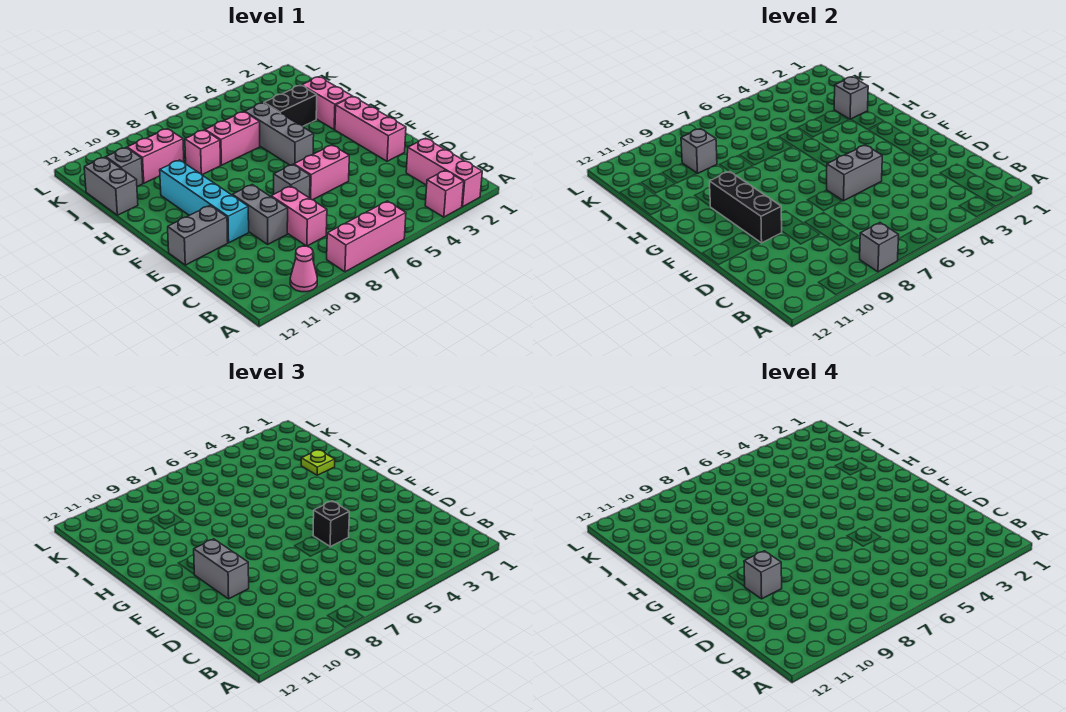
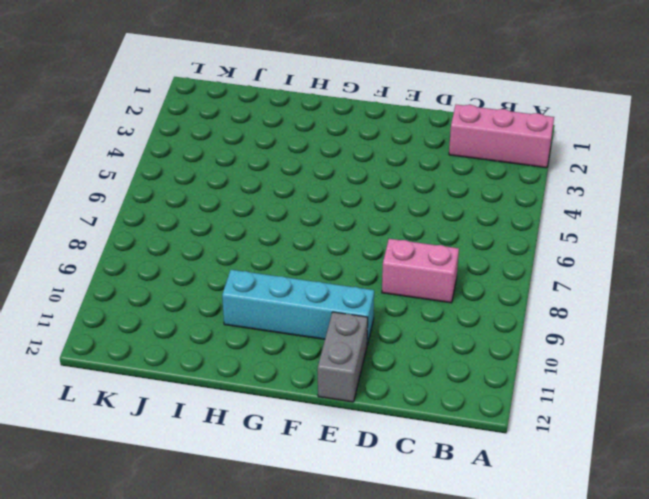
none -> pink brick A3 level 1
none -> pink brick A6:A8 level 1
none -> pink cone A10 level 1

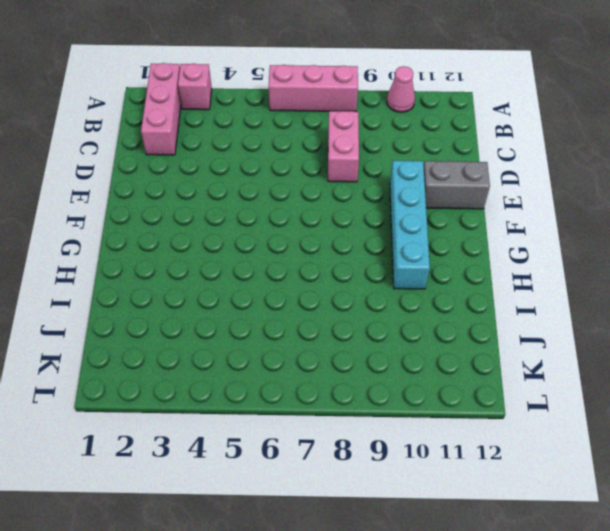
none -> grey brick D9:E9 level 1
none -> pink brick E2:G2 level 1
none -> pink brick E5:E6 level 1

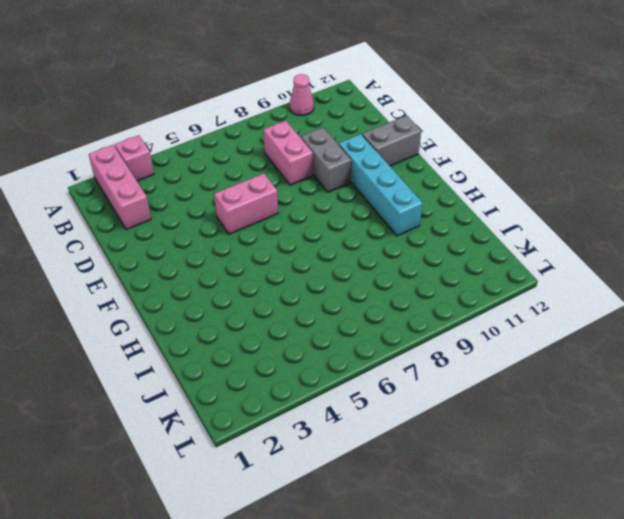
none -> pink brick A6:A8 level 1
none -> pink brick E2:G2 level 1
none -> grey brick E7 level 1

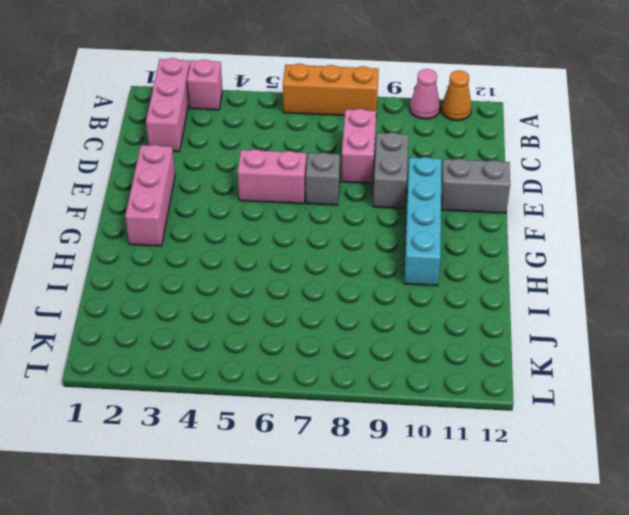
orange brick A6:A8 level 1 -> pink brick A6:A8 level 1
orange cone A11 level 1 -> none
none -> grey brick G5:I5 level 1
none -> pink brick H2:I2 level 1
none -> black brick I3:I4 level 1

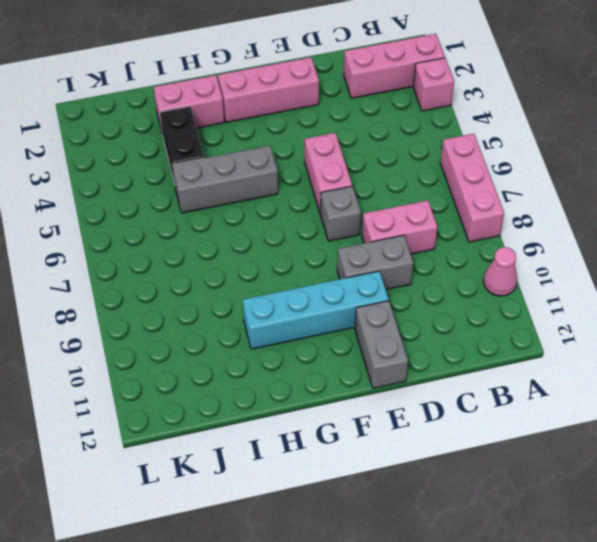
none -> pink brick I6:I7 level 1
none -> pink brick I8 level 1
none -> grey brick I12:J12 level 1

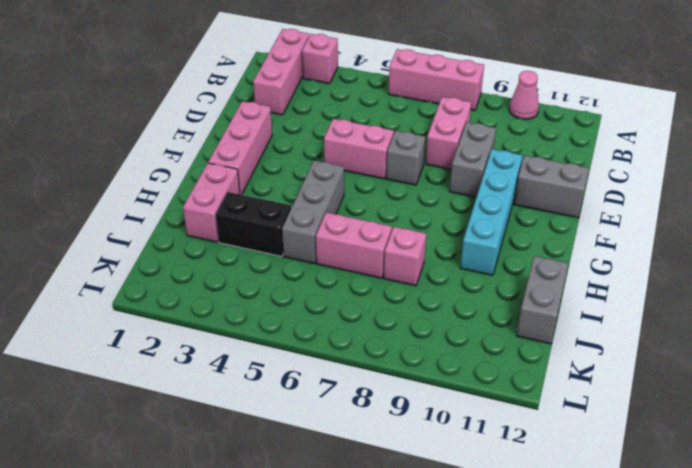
none -> pink brick J9:J10 level 1
none -> grey brick J11 level 1
none -> grey brick A8 level 2

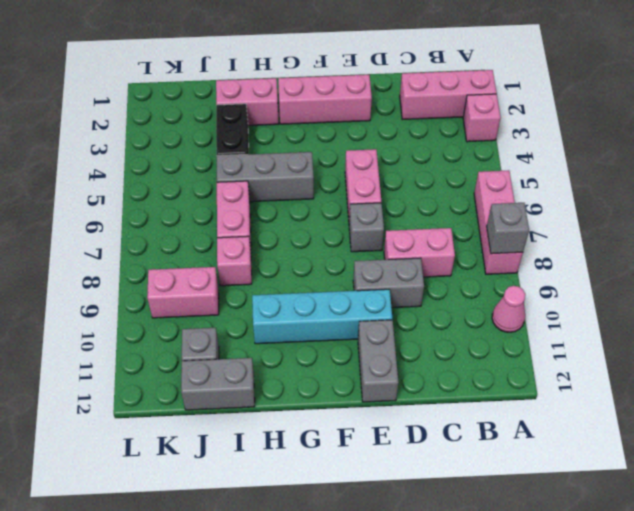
pink brick J9:K9 level 1 -> pink brick J9:J10 level 1
none -> grey brick E5:E6 level 2
none -> black brick E10:G10 level 2
none -> grey brick I2 level 2

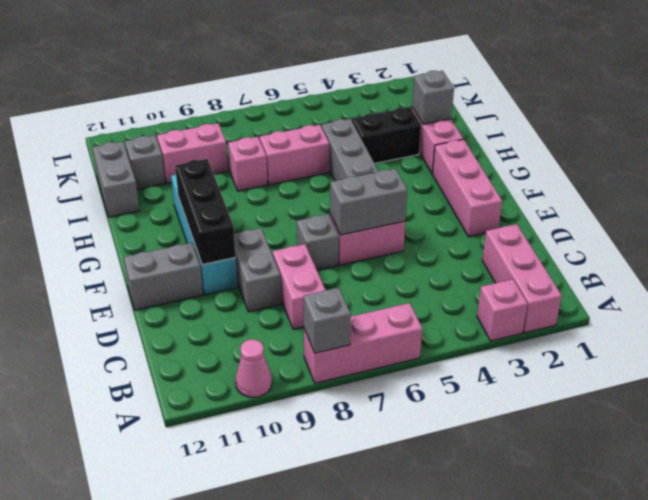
none -> grey brick J9 level 2
none -> black brick E5 level 3
none -> grey brick E10:F10 level 3

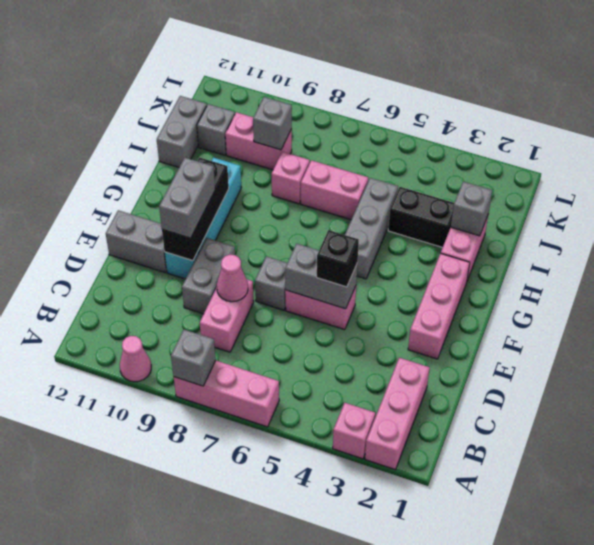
pink cone D8 level 2 -> none
none -> lime plate I2 level 3
none -> grey brick E10 level 4

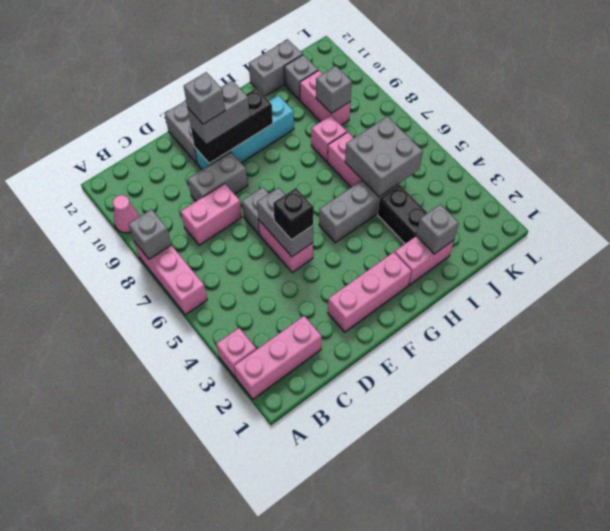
grey brick I5:J6 level 2 -> none
none -> lime plate I2 level 3

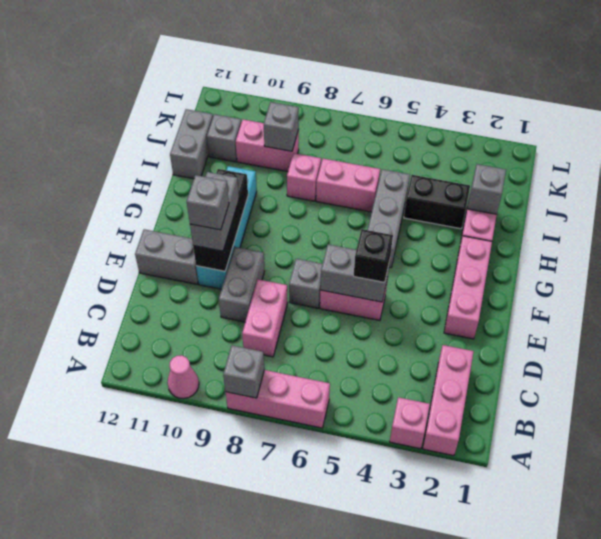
none -> lime plate I2 level 3

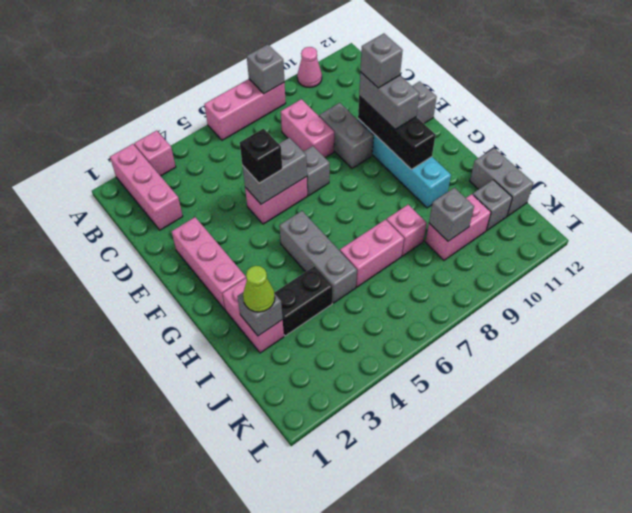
lime cone I2 level 3 -> lime plate I2 level 3

